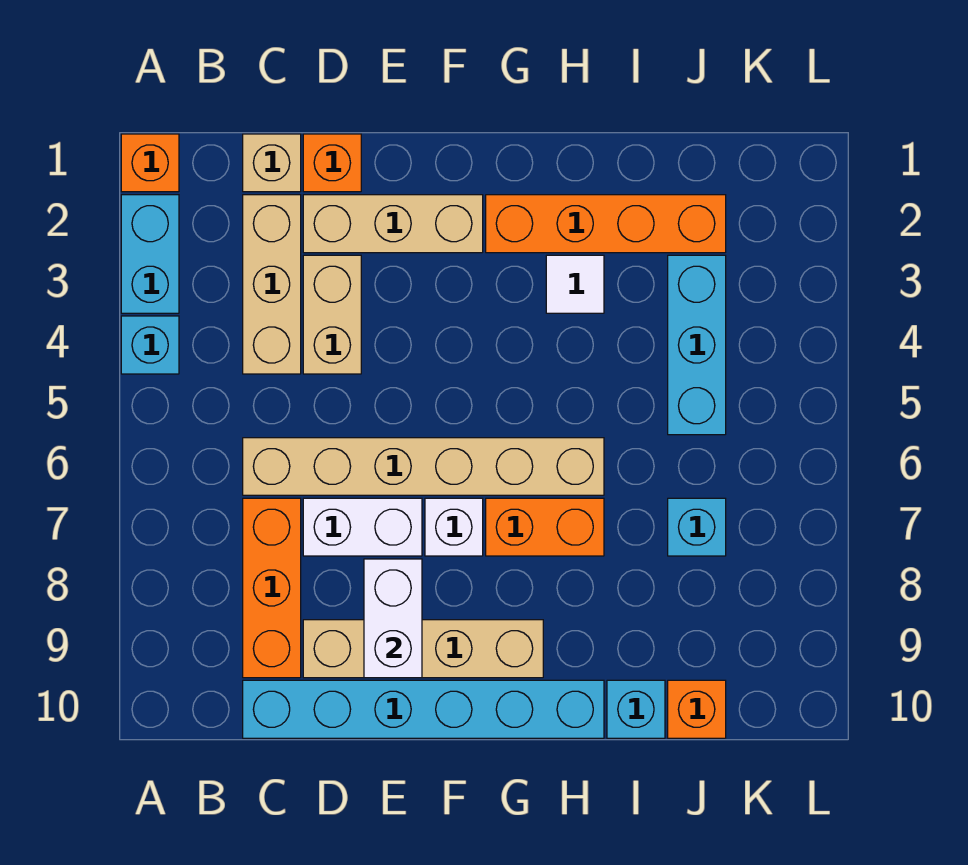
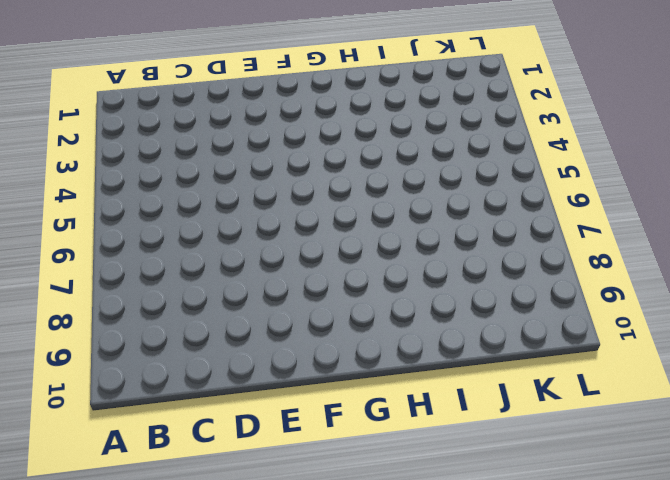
none -> orange brick A1 level 1
none -> cyan brick A2:A3 level 1
none -> cyan brick A4 level 1

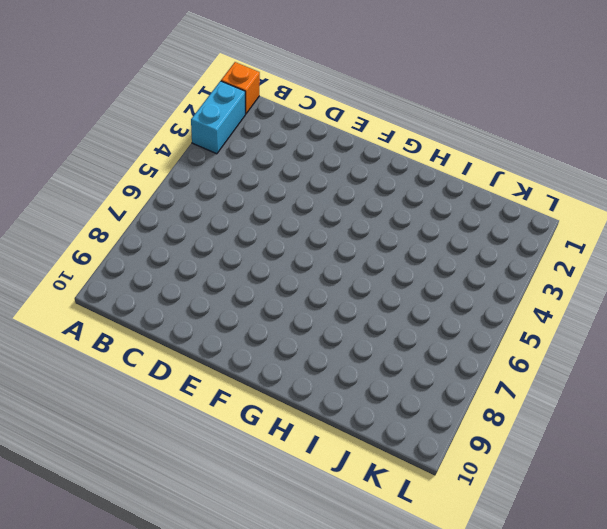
none -> cyan brick A4 level 1
none -> tan brick C1 level 1
none -> tan brick C2:C4 level 1

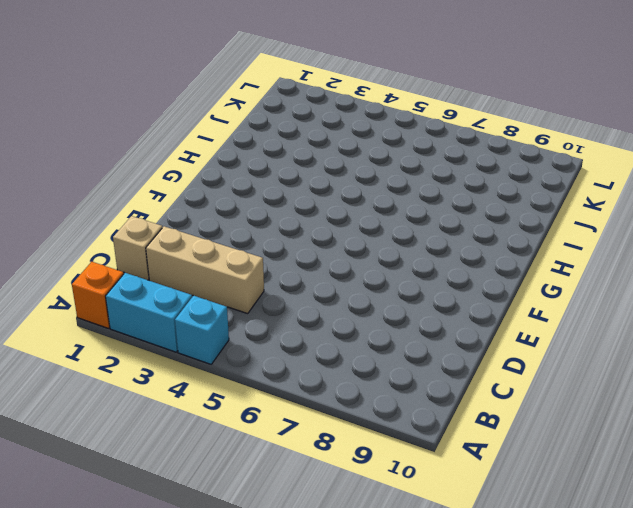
none -> tan brick C6:H6 level 1
none -> orange brick C7:C9 level 1
none -> cyan brick C10:H10 level 1

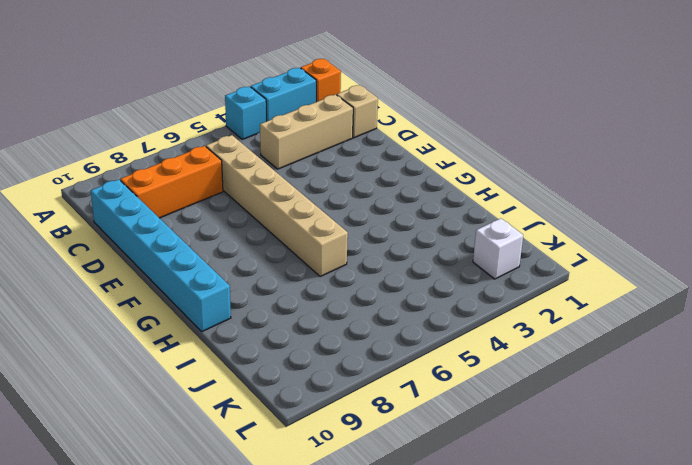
white brick K2 level 1 -> white brick F7 level 1
none -> orange brick D1 level 1
none -> tan brick D2:F2 level 1
none -> tan brick D3:D4 level 1

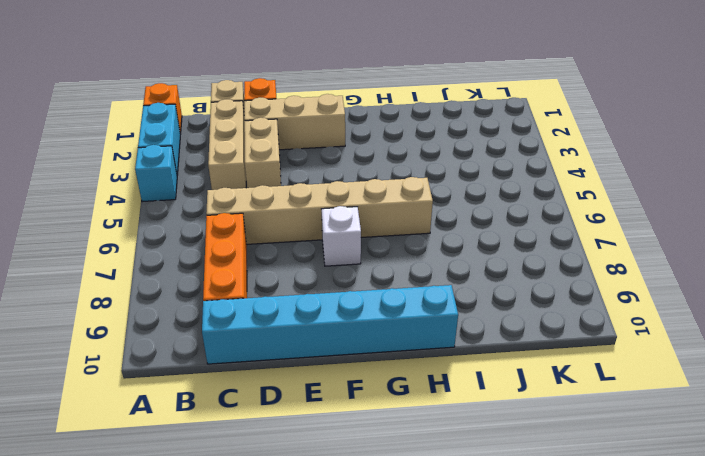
none -> white brick D7:E7 level 1
none -> tan brick D9:G9 level 1
none -> orange brick G2:J2 level 1

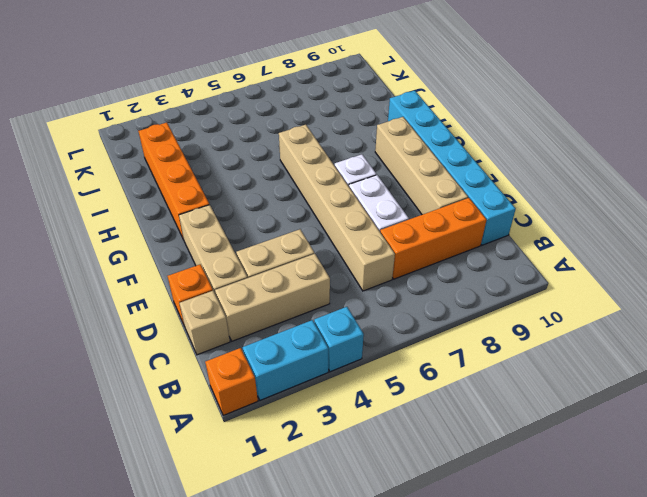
none -> orange brick G7:H7 level 1
none -> white tile H3 level 1
none -> cyan brick I10 level 1

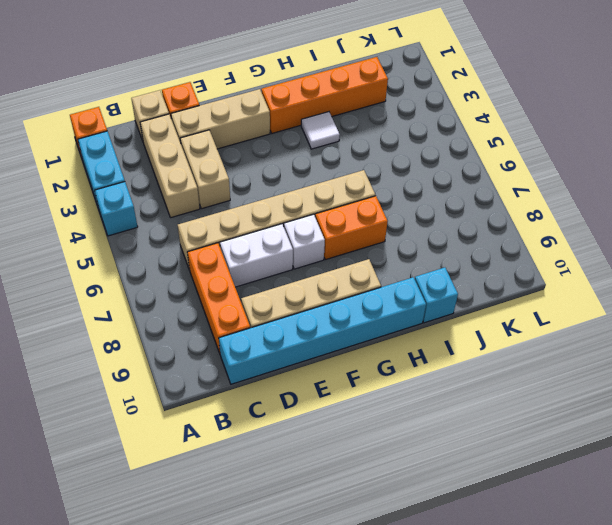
none -> cyan brick J3:J5 level 1
none -> cyan brick J7 level 1
none -> orange brick J10 level 1

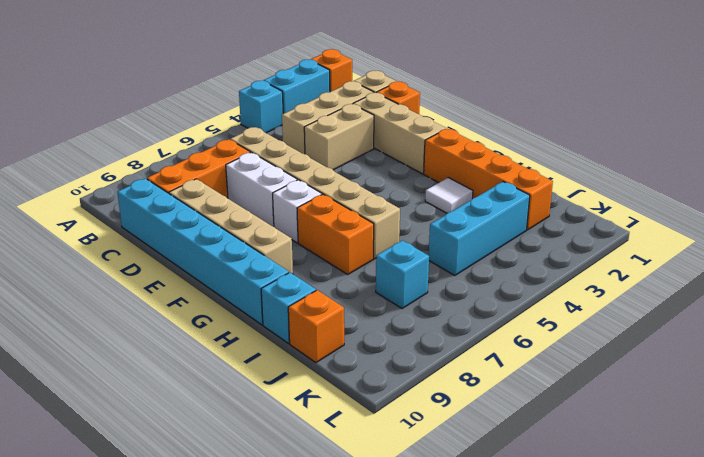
none -> white brick E8:E9 level 2

